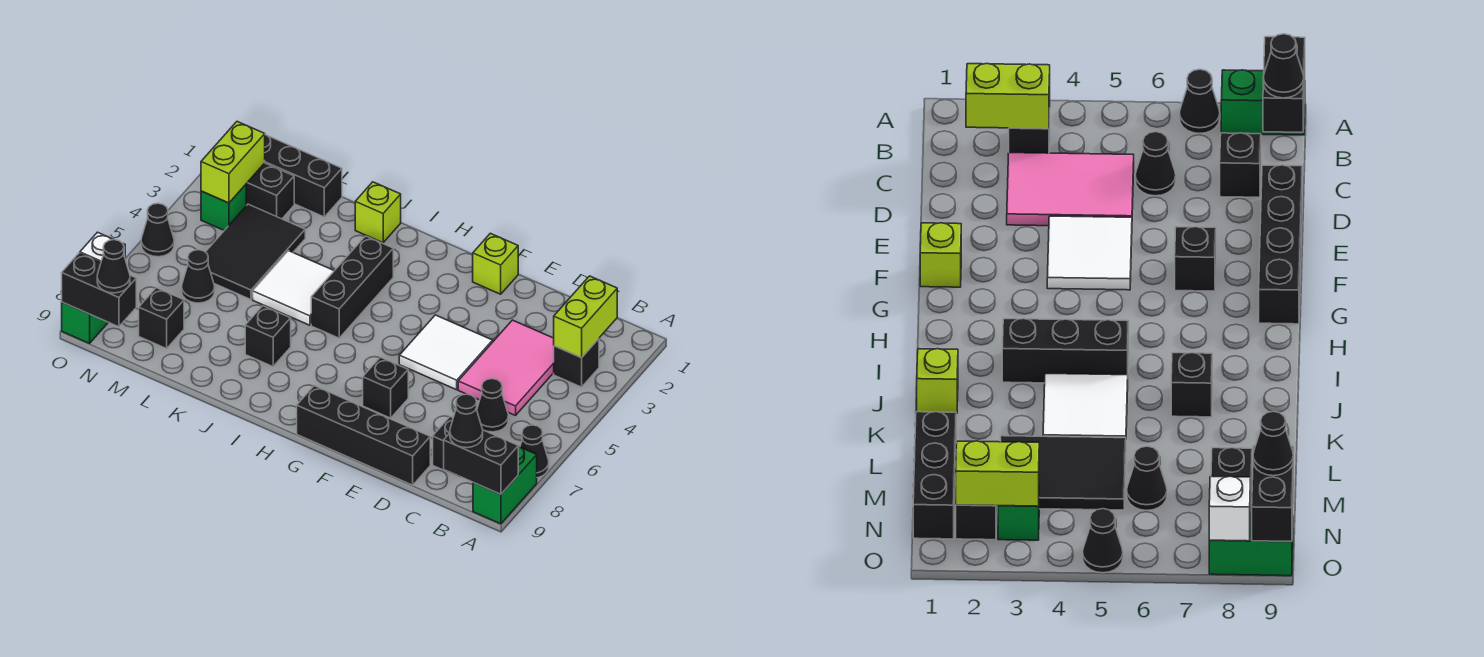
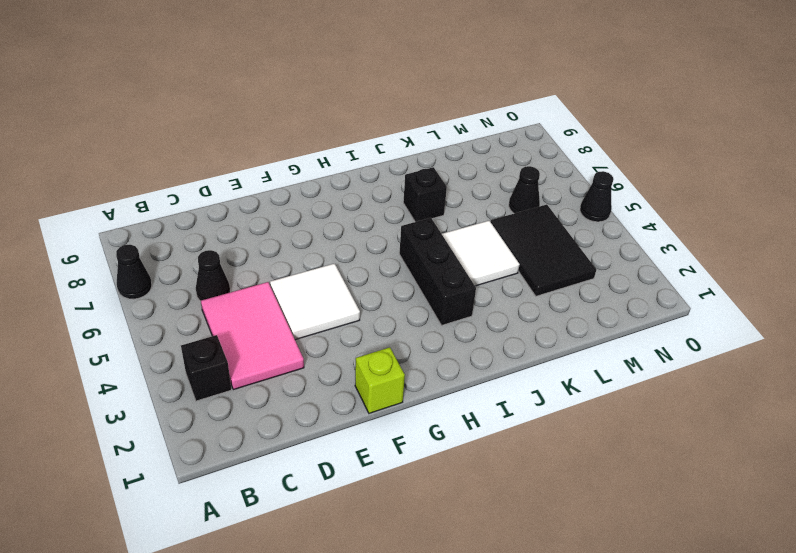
none -> green brick A8:A9 level 1
none -> black brick C8 level 1
none -> black brick D9:G9 level 1

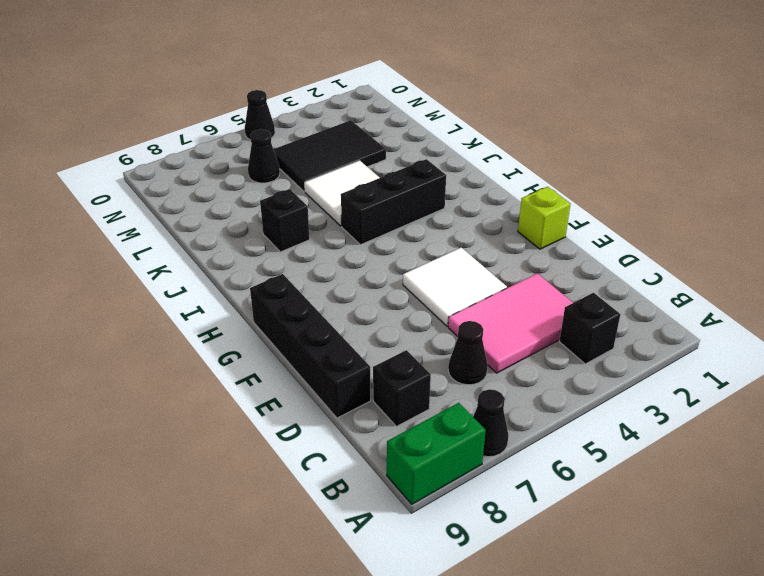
none -> black brick F7 level 1
none -> lime brick J1 level 1
none -> black brick L1:N1 level 1

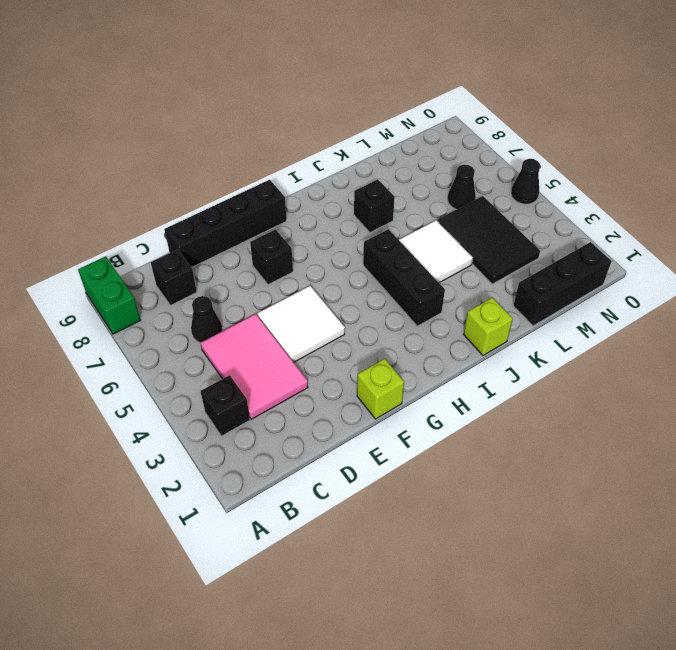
none -> black cone A7 level 1
none -> black brick M2:N2 level 1
none -> black brick M8 level 1

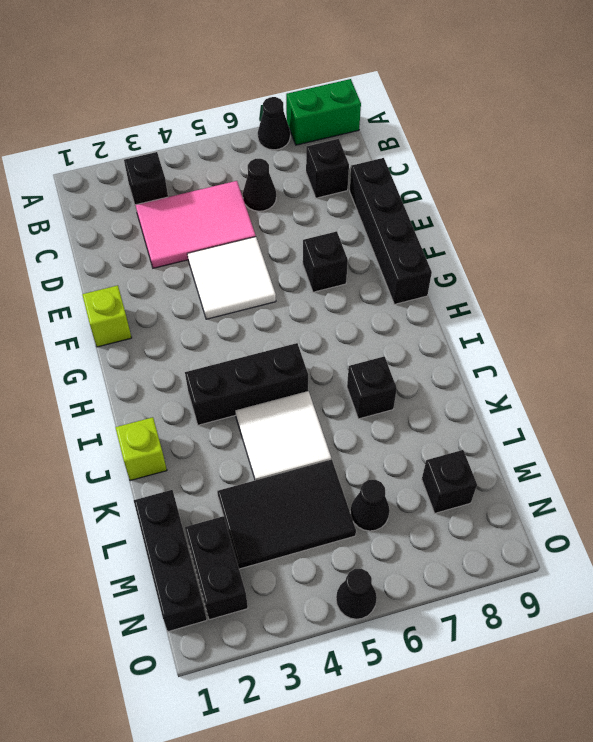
none -> green brick N3 level 1
none -> green brick O8:O9 level 1
none -> black brick A9:B9 level 2

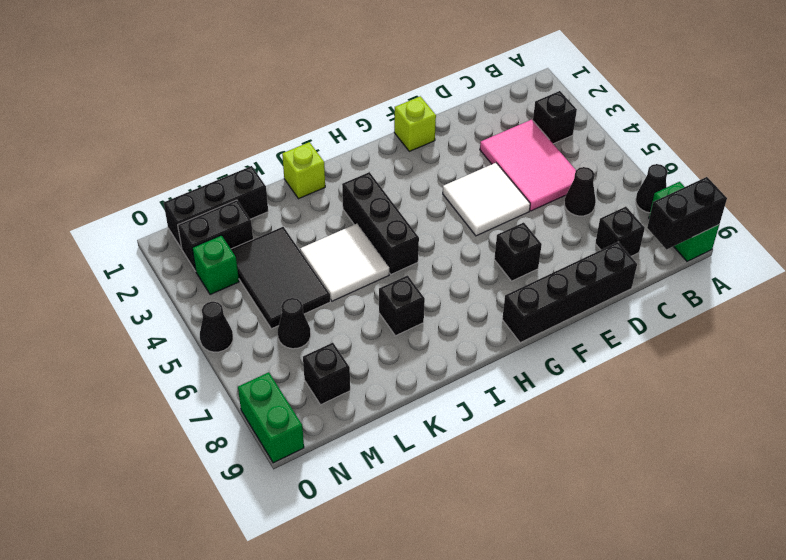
none -> lime brick B2:B3 level 2
none -> lime brick N2:N3 level 2
none -> black brick N9:O9 level 2

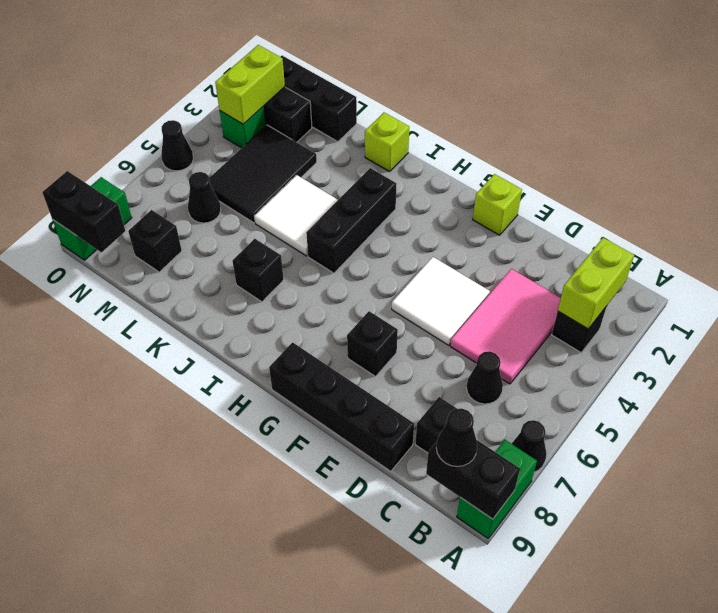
none -> white brick O8 level 2
none -> black cone N9 level 3

